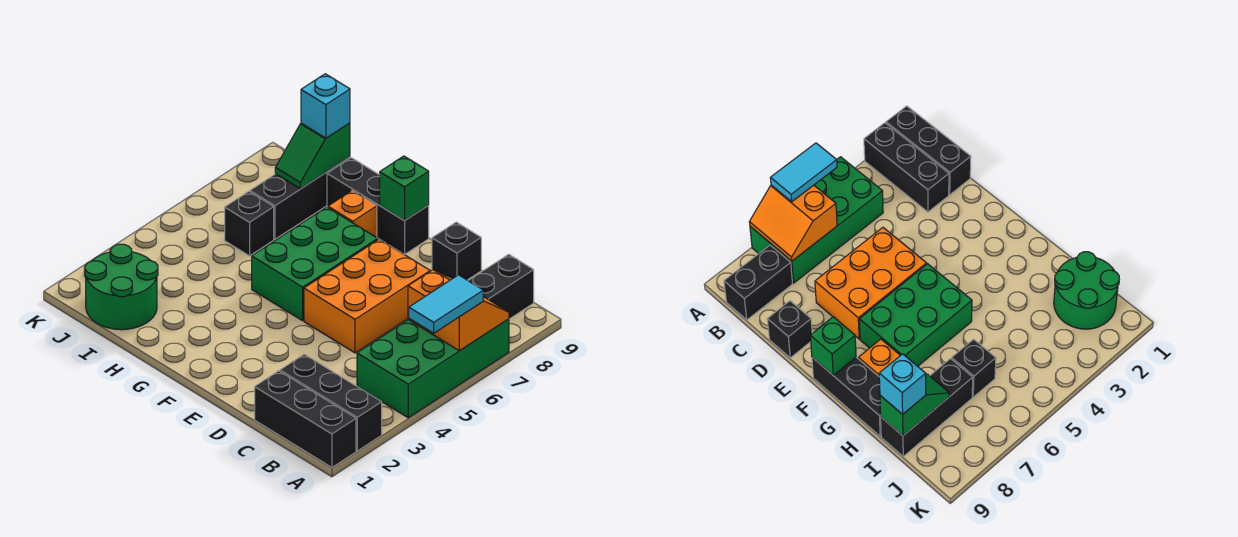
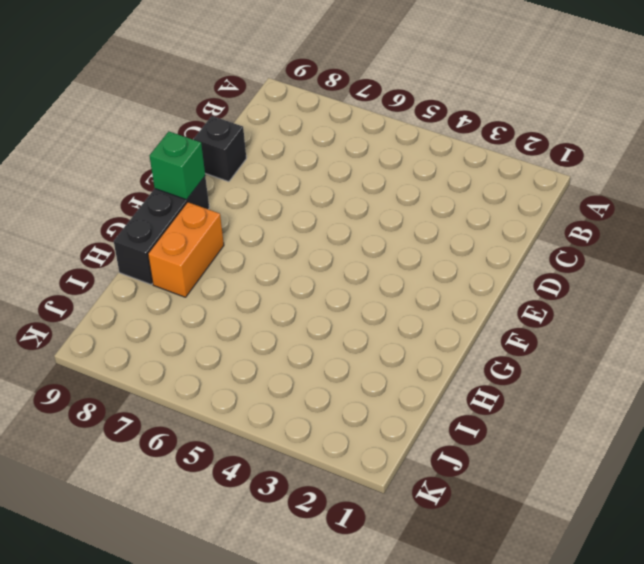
orange brick G8:H8 level 1 -> orange brick G8 level 1
none -> black brick A1:C1 level 1
none -> black brick A2:C2 level 1
none -> green brick A4:B7 level 1

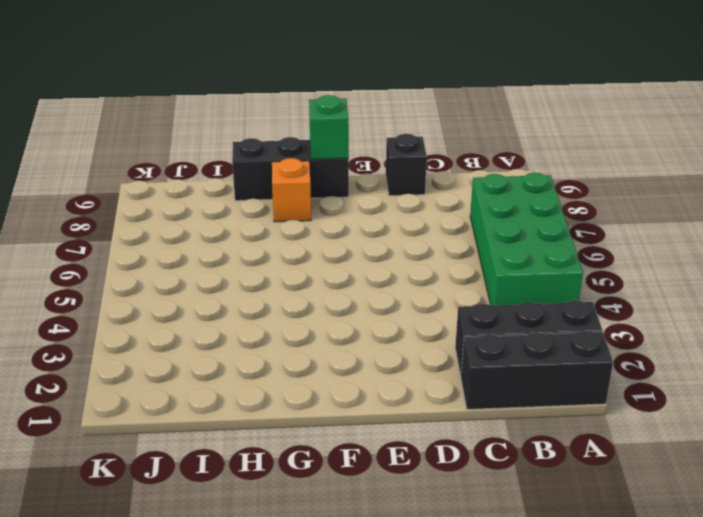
none -> black brick B8:B9 level 1
none -> orange brick D5:E7 level 1
none -> green brick F5:G7 level 1

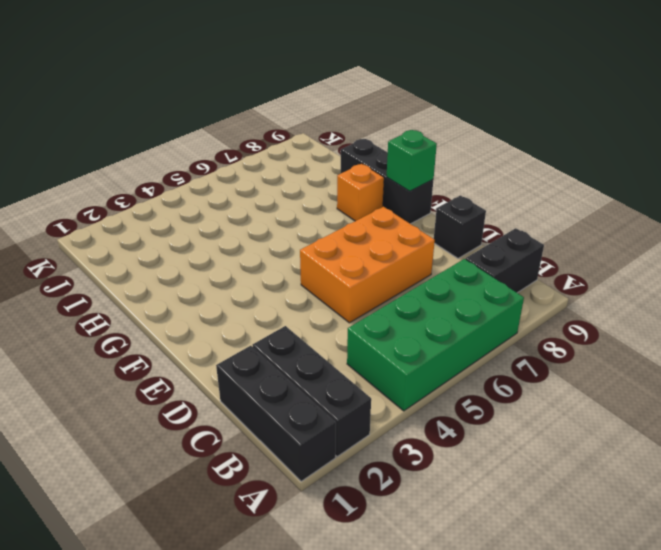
none -> green brick F5:G7 level 1
none -> green round brick I1:J2 level 1
none -> black brick I6 level 1

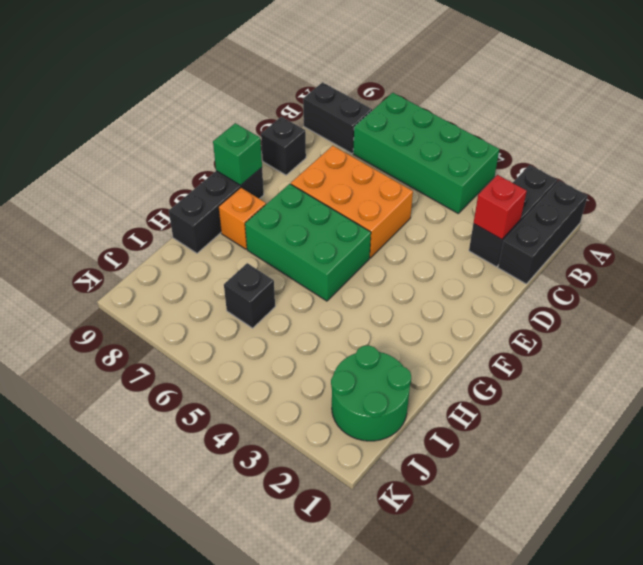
red brick C2 level 2 -> none
none -> black brick I7:I9 level 1
none -> orange slope A6:B7 level 2 top 6
none -> green slope I8:I9 level 2 top 9

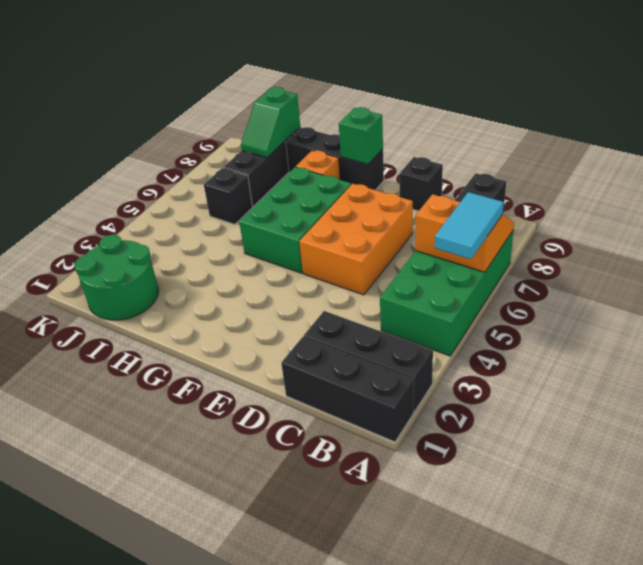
none -> cyan brick I9 level 3

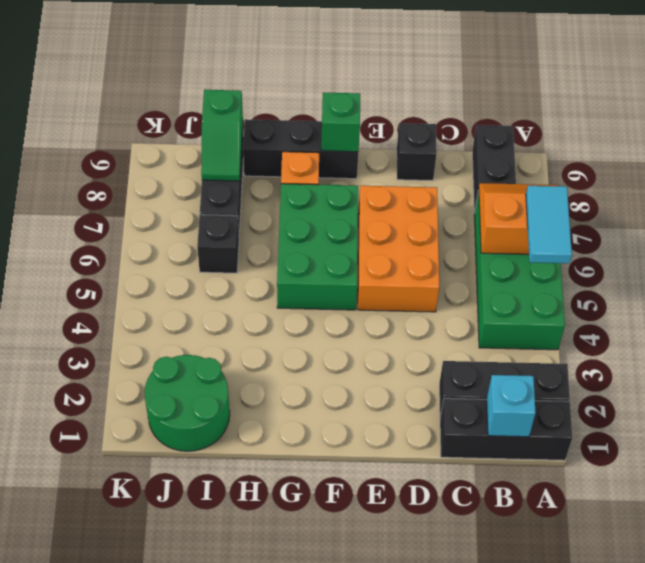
cyan brick B1 level 2 -> cyan brick I9 level 3

